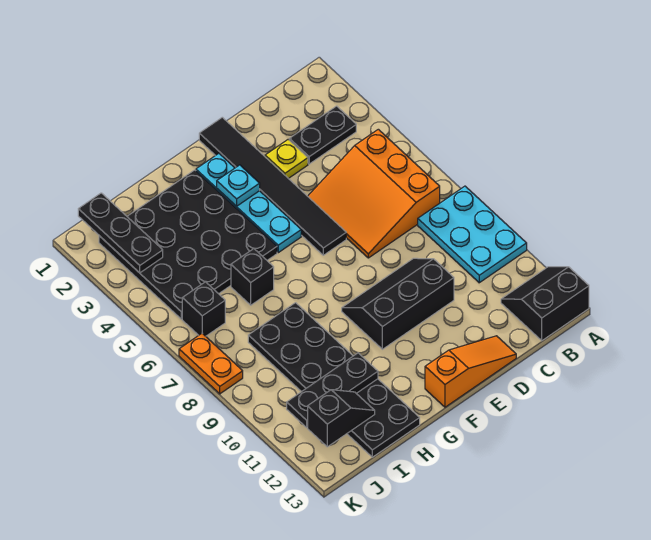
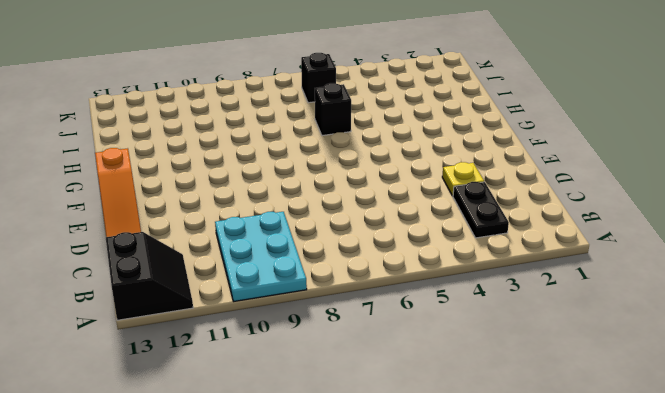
cyan plate A9:C10 level 1 -> cyan plate A8:B10 level 1
none -> orange slope B5:D7 level 1 top B
none -> black slope D9:F10 level 1 top 10
none -> black tile E1:E6 level 1

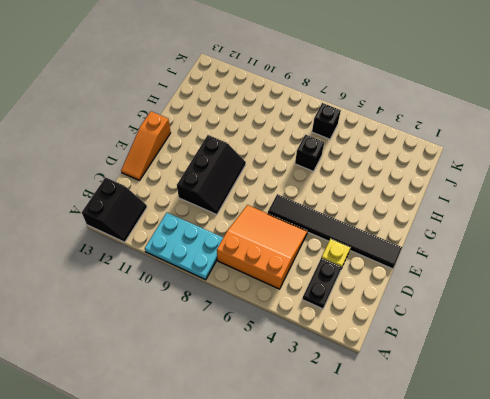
none -> cyan plate F2:F5 level 1
none -> black plate G2:J5 level 1
none -> black plate H8:I13 level 1

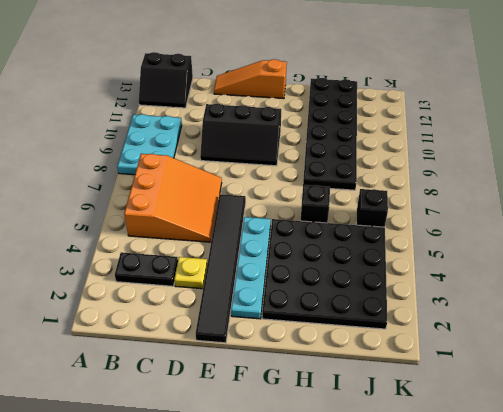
none -> orange plate K7:K8 level 1
none -> cyan plate F3 level 2
none -> black plate H11:J11 level 2

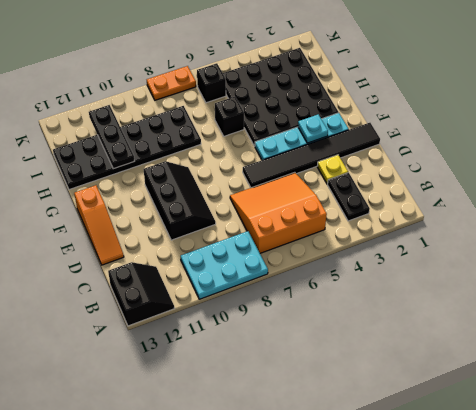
none -> black slope I12:J12 level 2 top J
none -> black plate J1:J3 level 2

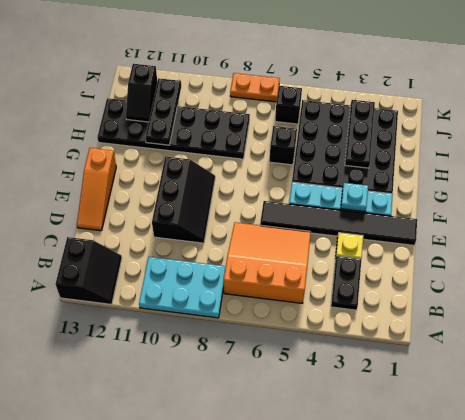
black plate H3:J3 level 2 -> black plate J1:J3 level 2

